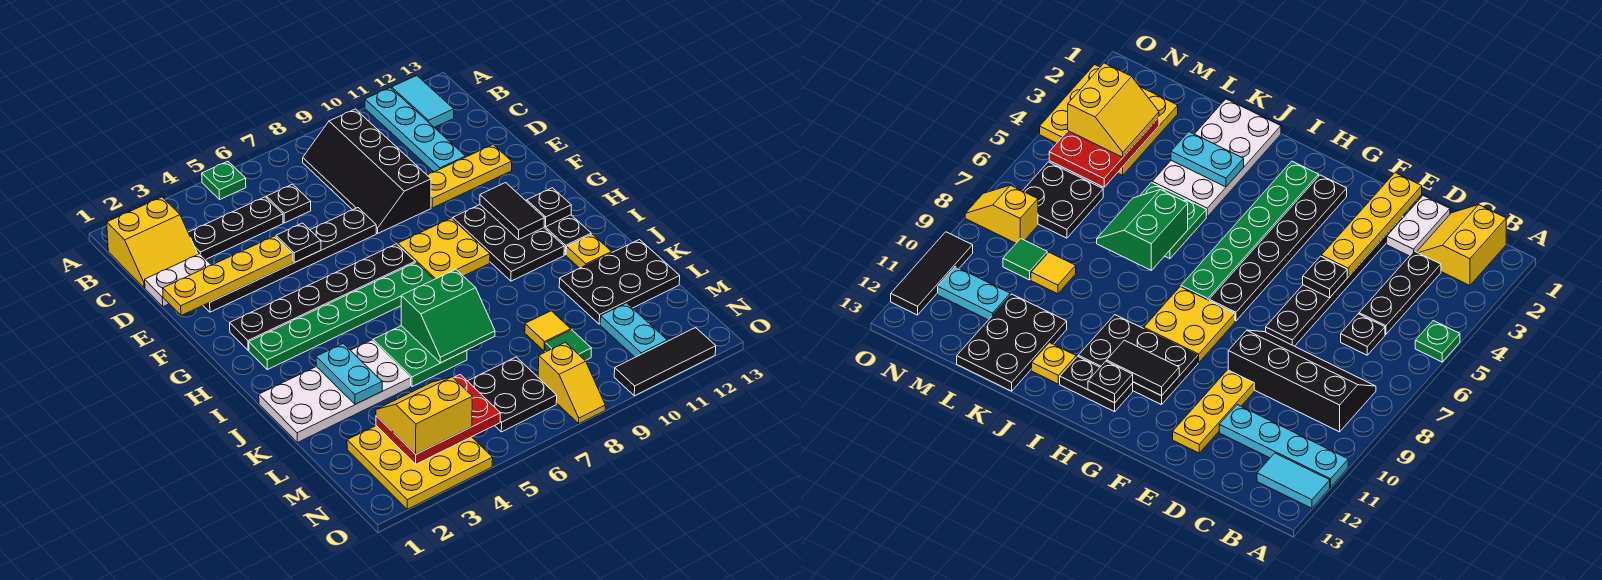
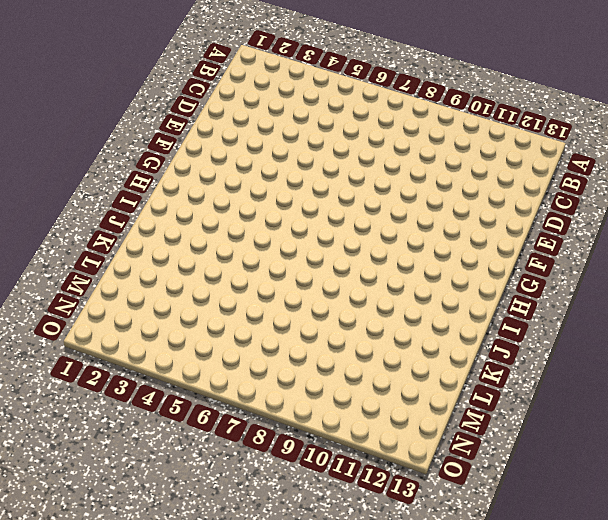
none -> green plate A5 level 1
none -> cyan plate A11:D11 level 1
none -> cyan tile A12:B12 level 1
none -> yellow slope B1:C2 level 1 top B

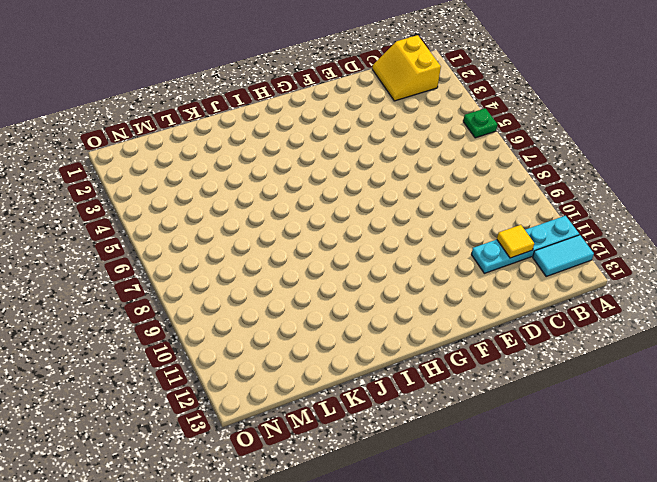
yellow tile C11 level 2 -> yellow tile L9 level 1
none -> black slope B8:E9 level 1 top 9
none -> black plate C3:C5 level 1
none -> black plate C6 level 1
none -> white plate D1:D2 level 1

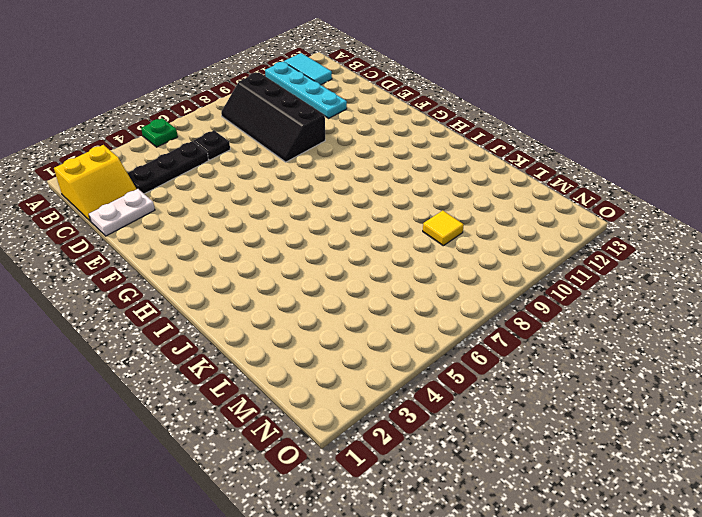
none -> black plate E2:E7 level 1
none -> yellow plate E10:E12 level 1
none -> black plate G2:G7 level 1
none -> yellow plate G8:H9 level 1

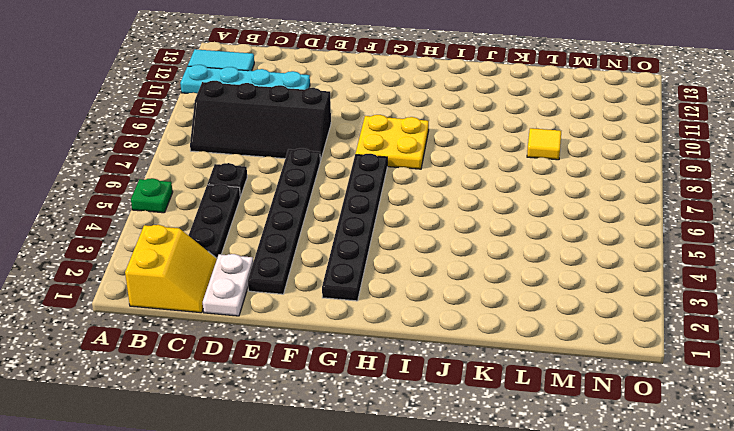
none -> yellow plate E10:E12 level 1
none -> black plate G10:I11 level 1
none -> green plate H2:H7 level 1
none -> black plate H12:I12 level 1

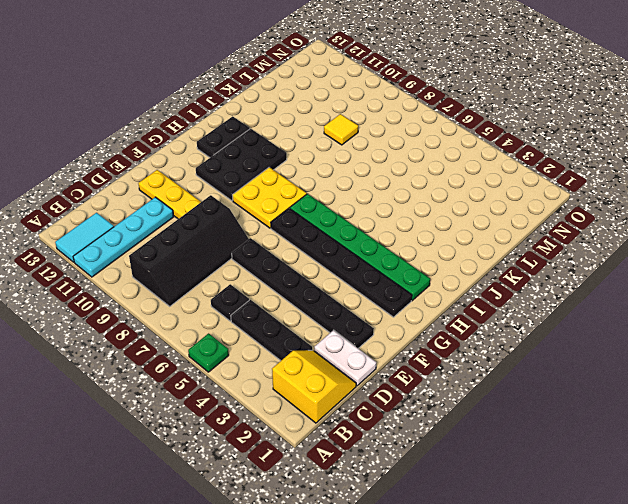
none -> white plate J1:K4 level 1
none -> green plate J5:K6 level 1
none -> yellow plate J12 level 1
none -> black plate K11:L13 level 1

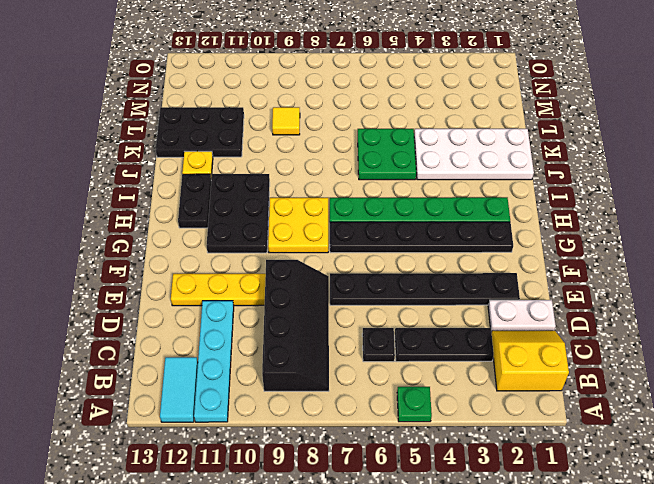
none -> yellow plate M2:O4 level 1
none -> black plate M6:N7 level 1
none -> green tile M9 level 1
none -> cyan plate M11:N11 level 1

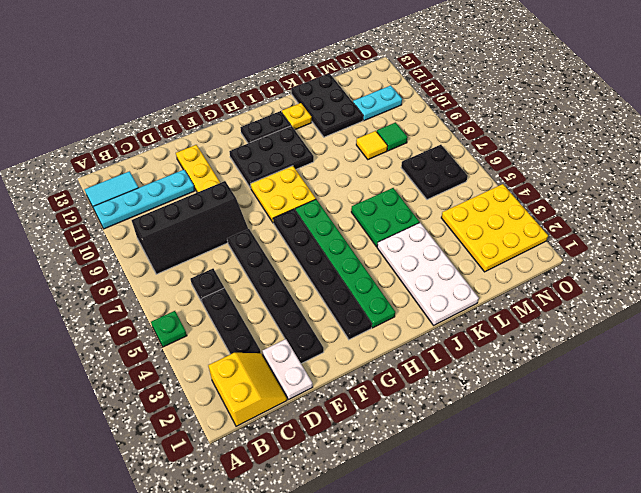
none -> yellow slope N8:O8 level 1 top N
none -> black tile O10:O12 level 1
none -> yellow plate E1:E4 level 2
none -> black plate E5 level 2

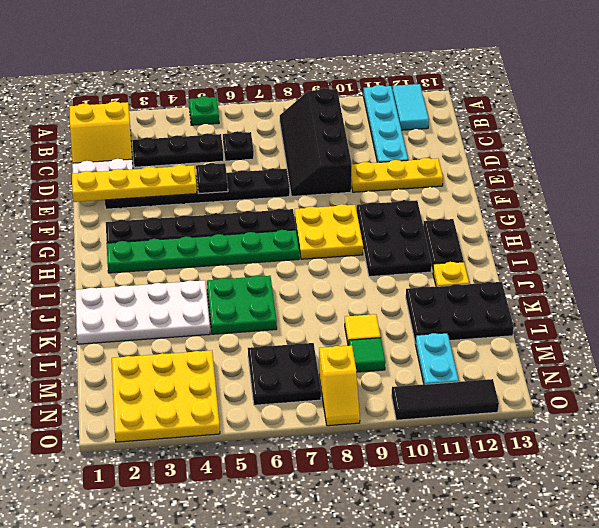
none -> black tile G11:H11 level 2
none -> black plate H12 level 2
none -> cyan plate J3:K3 level 2
none -> green slope J6:K7 level 2 top J

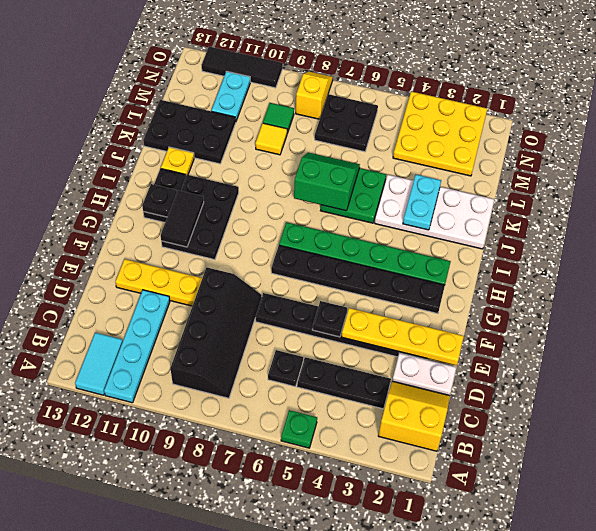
none -> yellow plate G8:H9 level 1
none -> red plate M3:N5 level 2
none -> yellow slope M3:N4 level 3 top N

